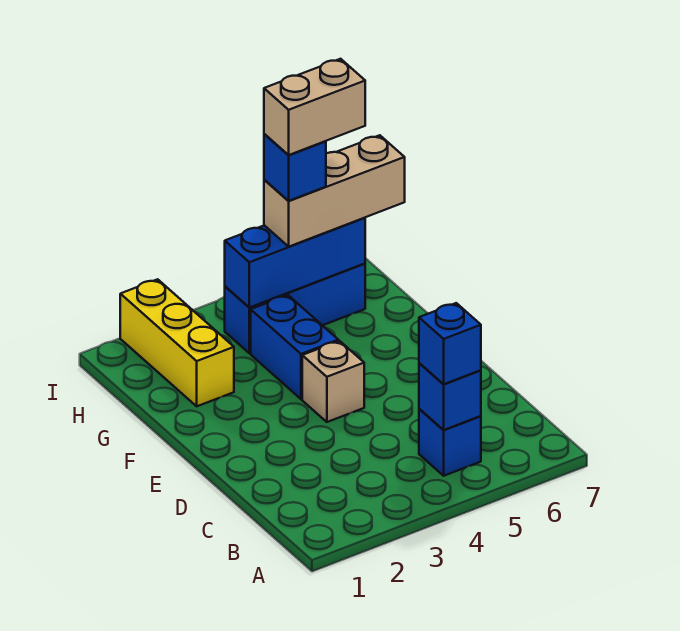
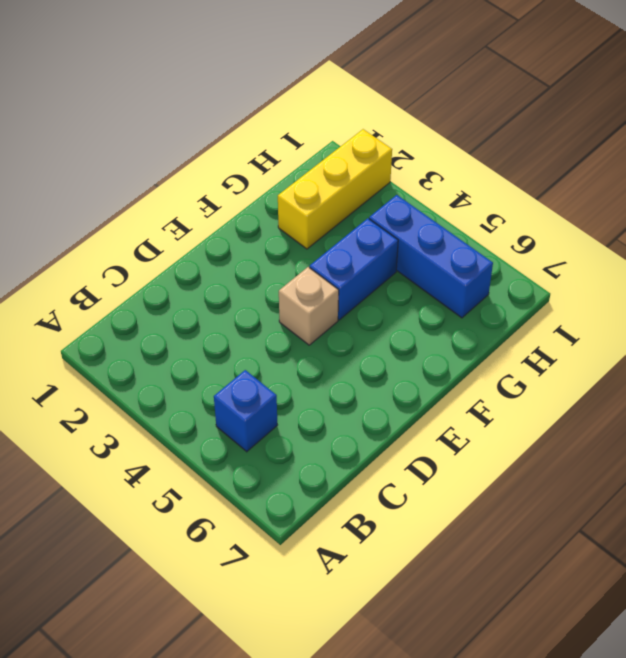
none -> blue brick B5 level 2
none -> blue brick H4:H6 level 2

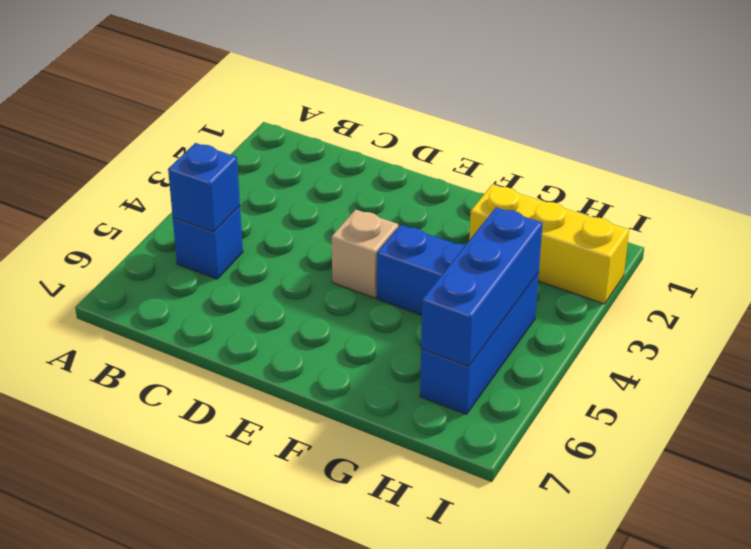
none -> blue brick B5 level 3
none -> tan brick H5:H7 level 3

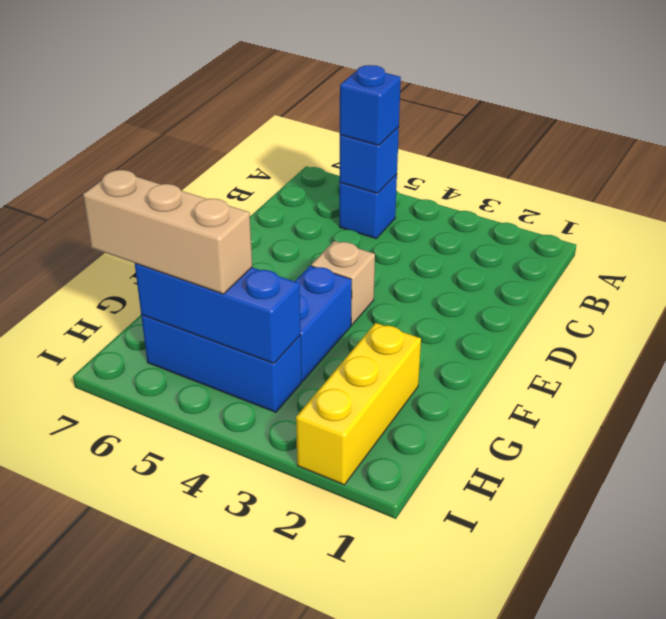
none -> blue brick H5 level 4
none -> tan brick H5:H6 level 5

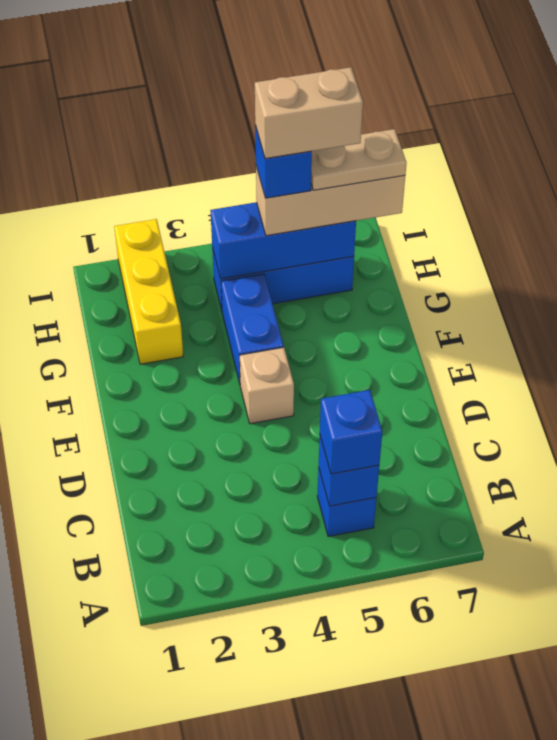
tan plate H6:H7 level 4 -> none

